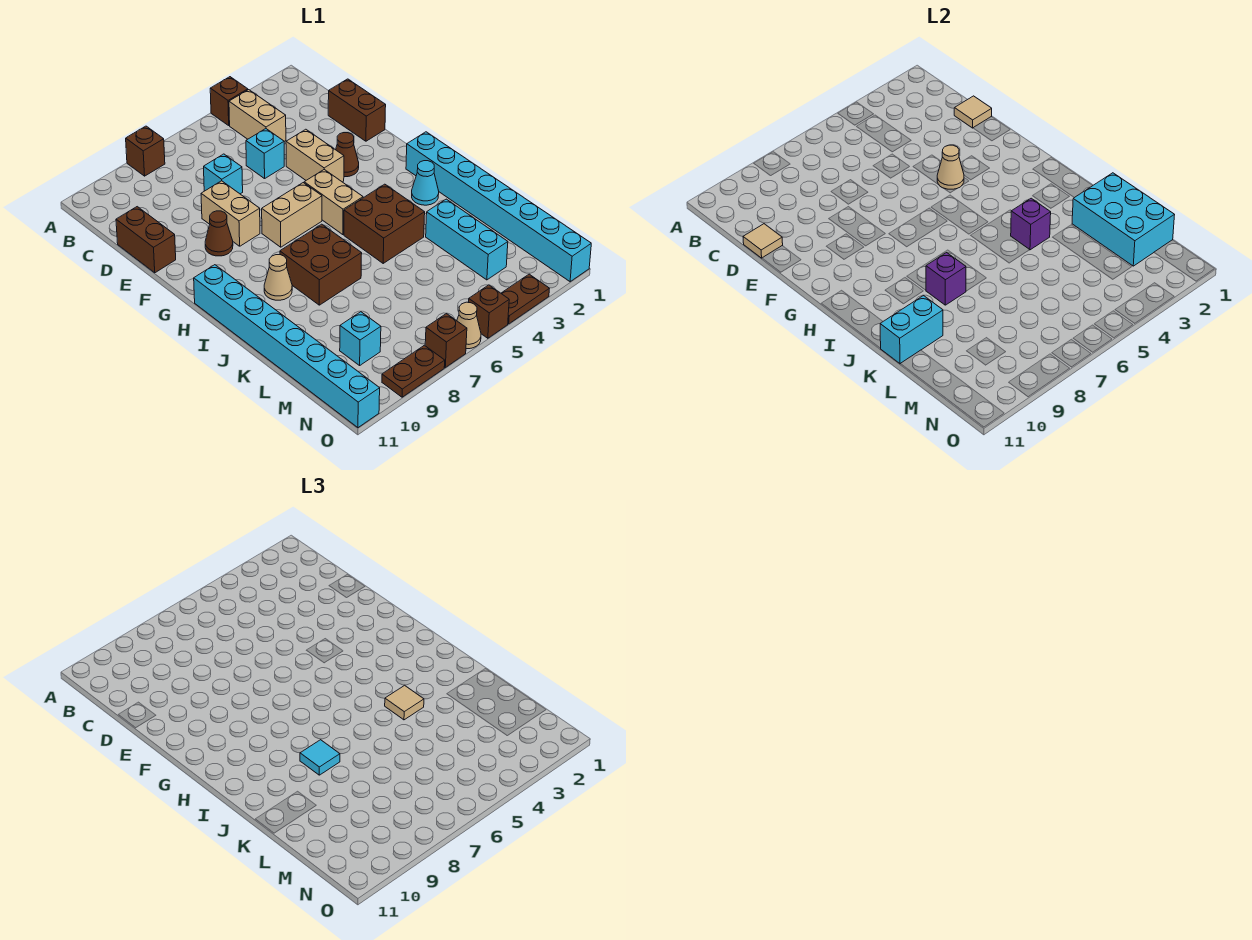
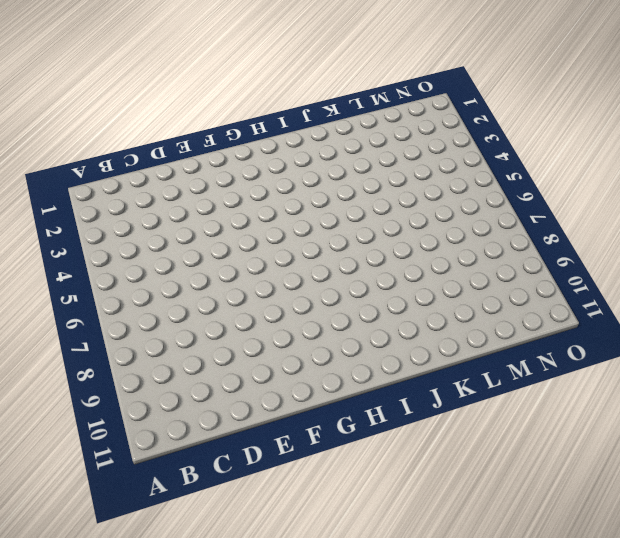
none -> brown brick A4 level 1
none -> brown brick A8 level 1
none -> tan brick B4:C4 level 1
none -> brown brick D1:E1 level 1

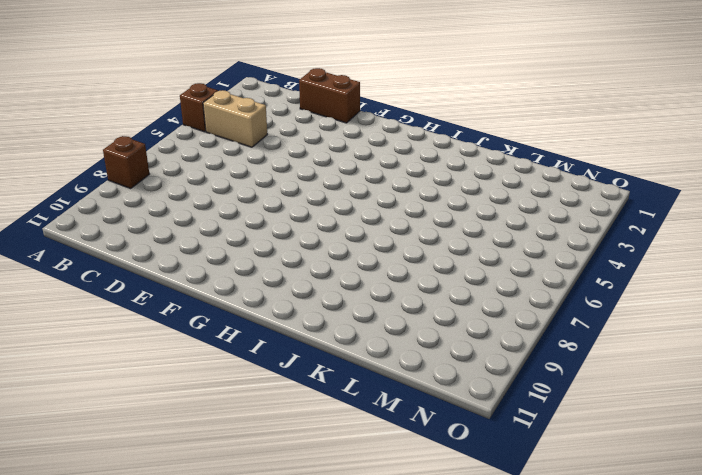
none -> cyan brick D5 level 1
none -> cyan brick D7 level 1
none -> brown brick D11:E11 level 1
none -> tan brick E4:F4 level 1

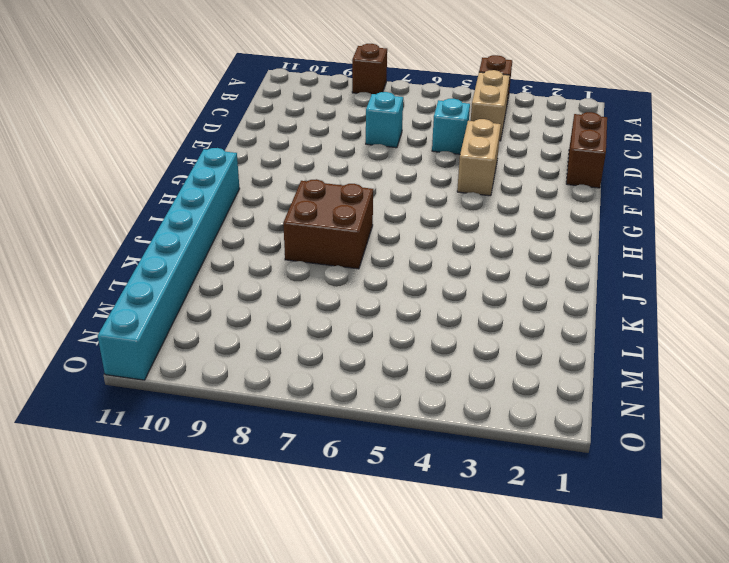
none -> brown brick D11:E11 level 1
none -> tan brick E8:F8 level 1
none -> brown cone F3 level 1
none -> brown cone F9 level 1

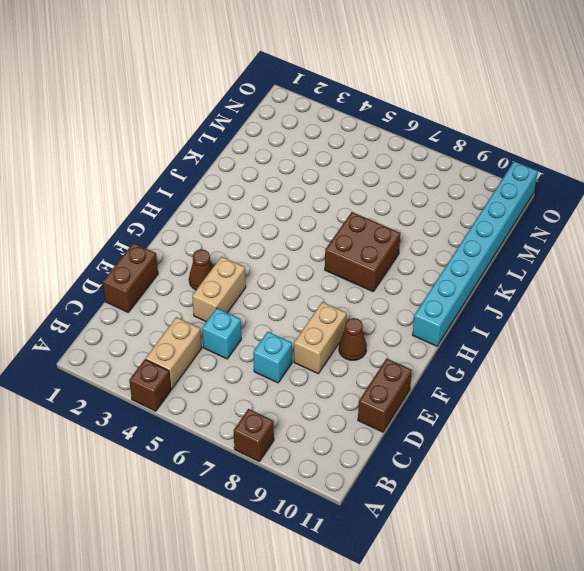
none -> tan brick G5:H5 level 1
none -> tan brick G6:G7 level 1
none -> cyan brick H1:O1 level 1
none -> cyan cone I2 level 1

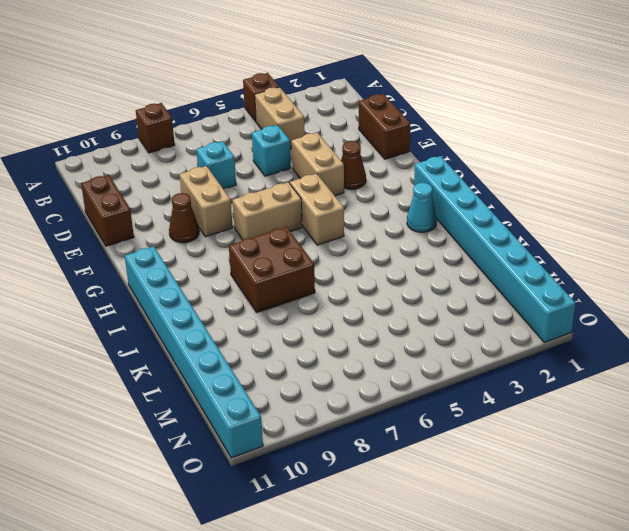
none -> brown brick I4:J5 level 1
none -> tan cone I9 level 1
none -> cyan brick K3:M3 level 1
none -> cyan brick M9 level 1

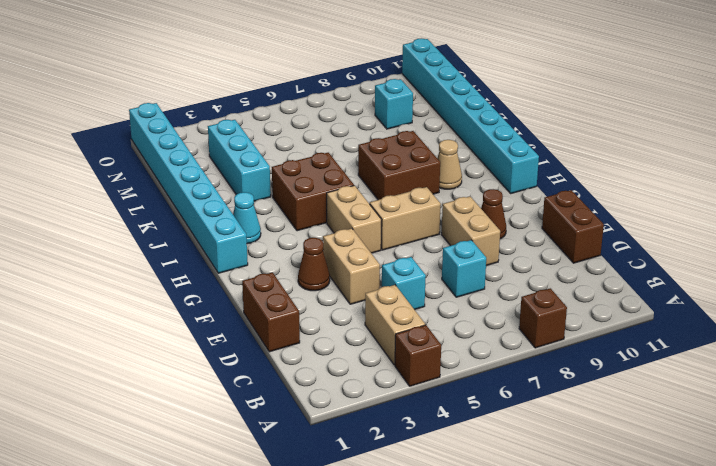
none -> brown plate O3:O4 level 1
none -> brown brick O5 level 1
none -> tan cone O6 level 1
none -> brown brick O7 level 1

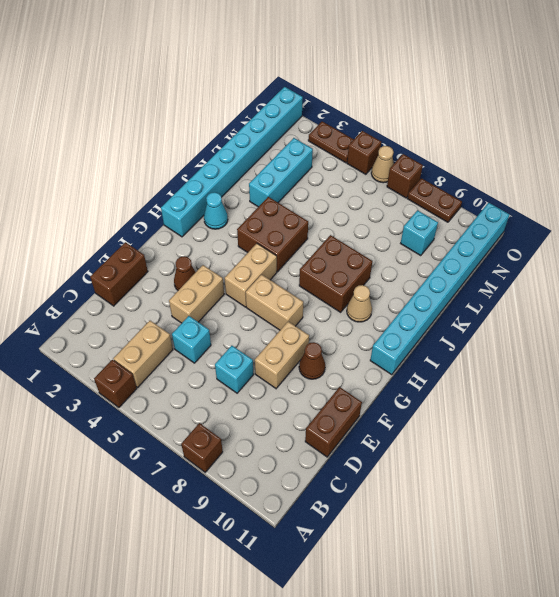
none -> tan tile D1 level 2
none -> tan tile D11 level 2
none -> tan cone F4 level 2
none -> purple brick J4 level 2

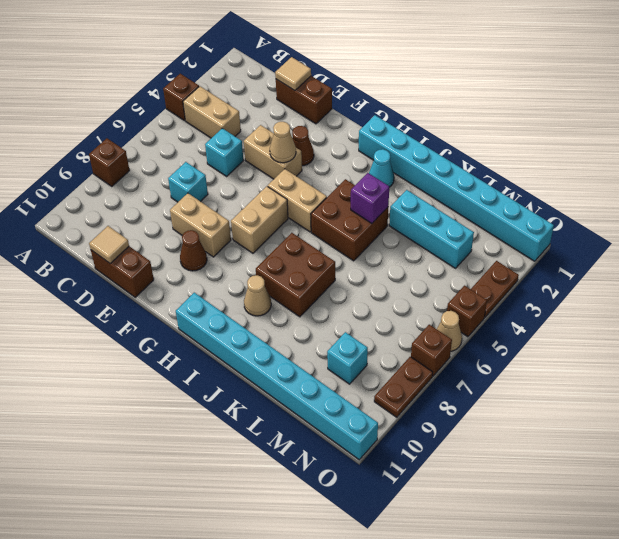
none -> purple brick J8 level 2
none -> cyan brick K1:M2 level 2
none -> cyan brick K10:K11 level 2
none -> tan tile J4 level 3

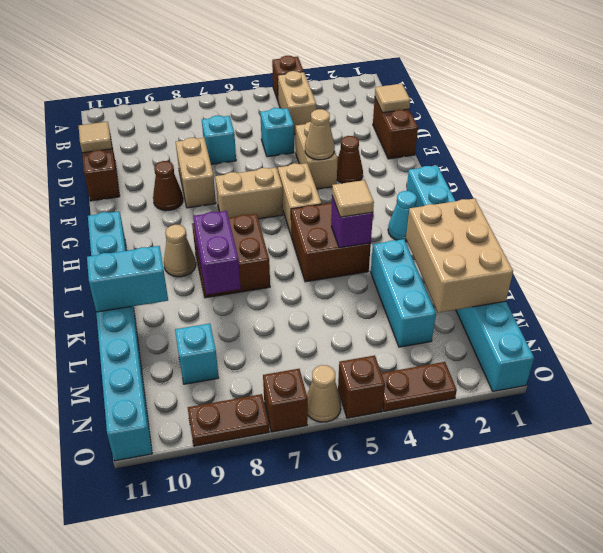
purple brick J8:K8 level 2 -> purple brick J8 level 2
tan brick K1:M2 level 2 -> cyan brick K1:M2 level 2
none -> brown brick A8 level 1
none -> cyan tile J8 level 3

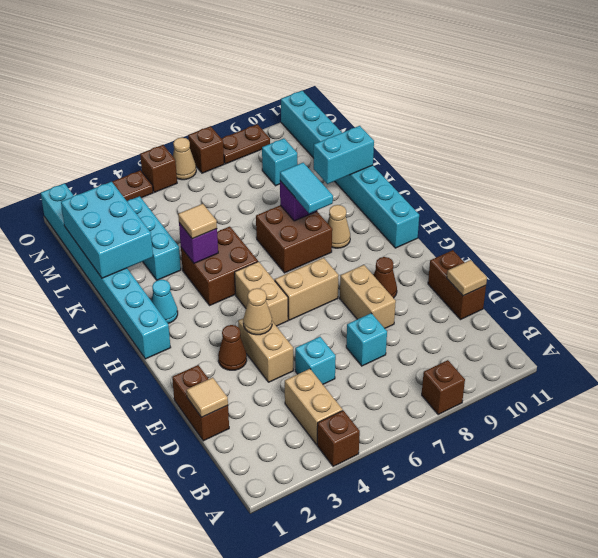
cyan tile I8:J8 level 3 -> cyan tile J8 level 3

